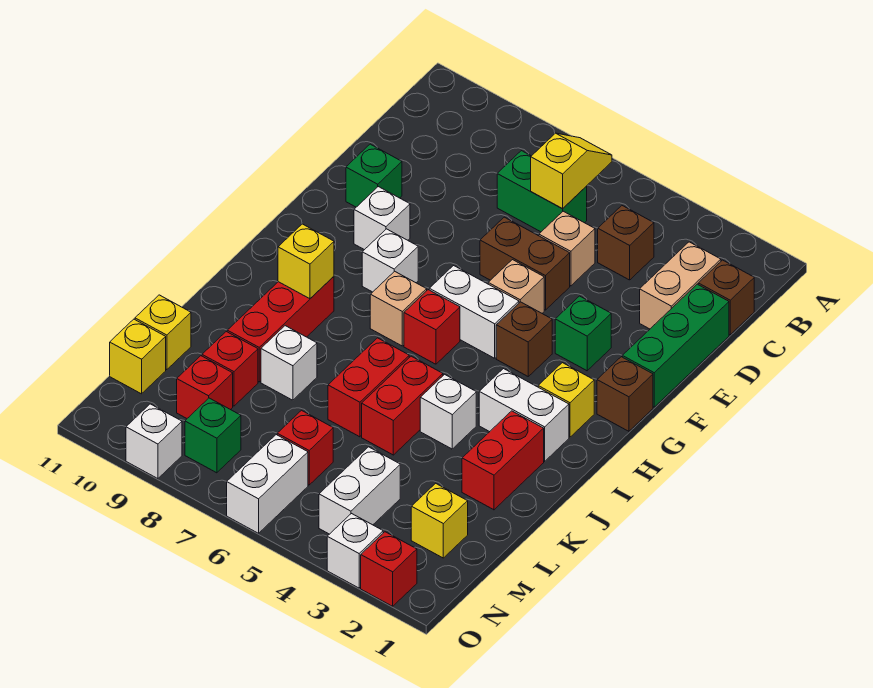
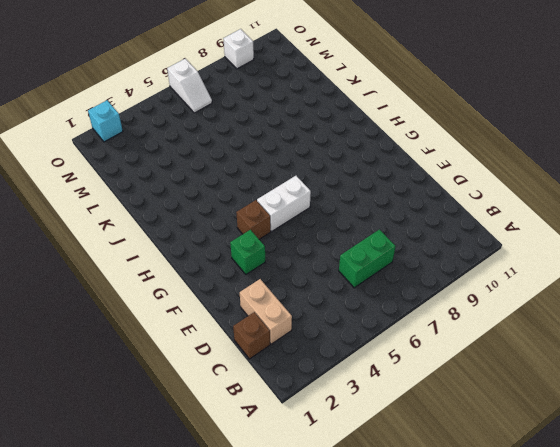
white slope N6:O6 level 1 top O -> white brick N6:O6 level 1
cyan brick O2 level 1 -> red brick O2 level 1
none -> brown brick C4 level 1
none -> green brick D1:F1 level 1
none -> tan brick D5 level 1
none -> brown brick E5:E6 level 1

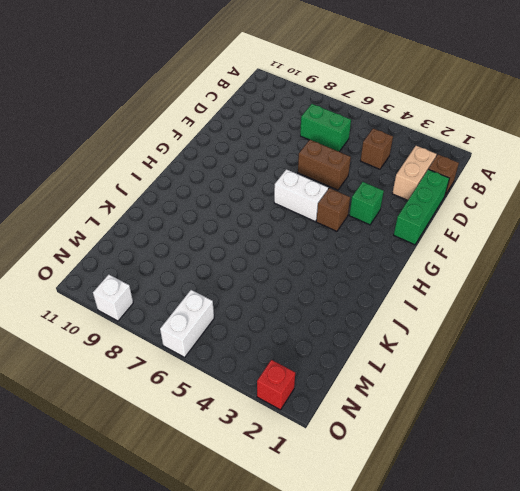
none -> tan brick D5 level 1
none -> green brick E10 level 1
none -> tan brick F5 level 1
none -> white brick F9 level 1

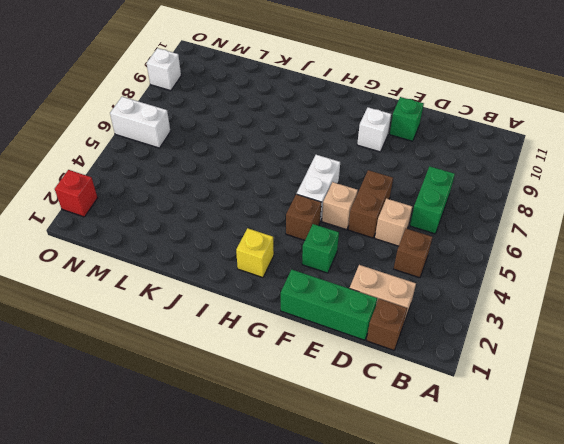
none -> brown brick G1 level 1
none -> white brick G8 level 1
none -> red brick H6 level 1
none -> tan brick H7 level 1

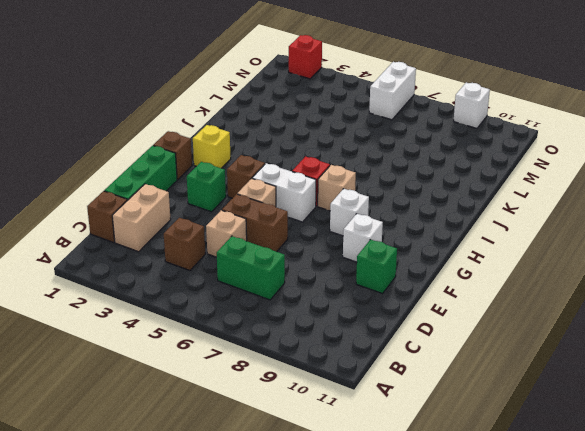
none -> white brick I2:I3 level 1
none -> red brick I9:K9 level 1
none -> red brick J2:K2 level 1
none -> white brick J4 level 1

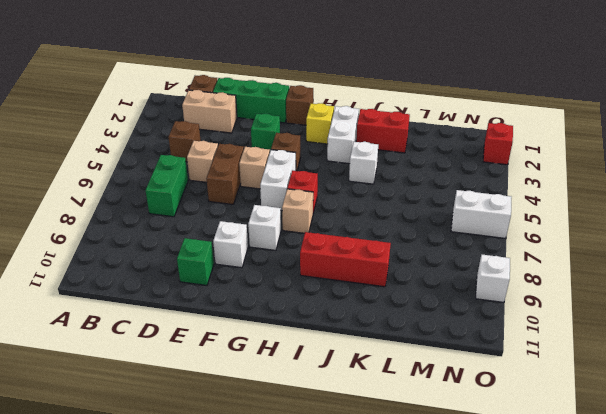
none -> red brick J5:K5 level 1
none -> red brick J6:K6 level 1
none -> white brick K8 level 1
none -> red brick L9 level 1

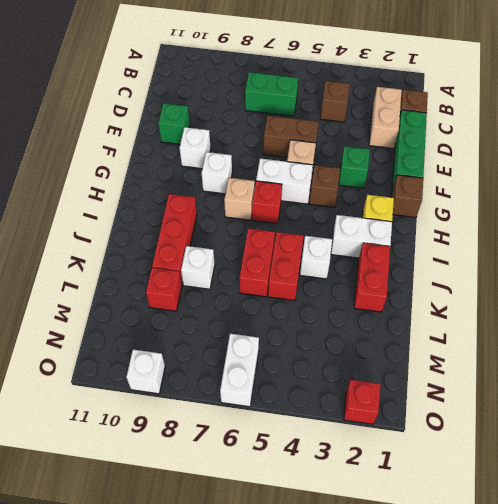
none -> tan brick D5 level 1
none -> yellow brick L11 level 1
none -> yellow brick M2 level 1
none -> white brick M4:N4 level 1

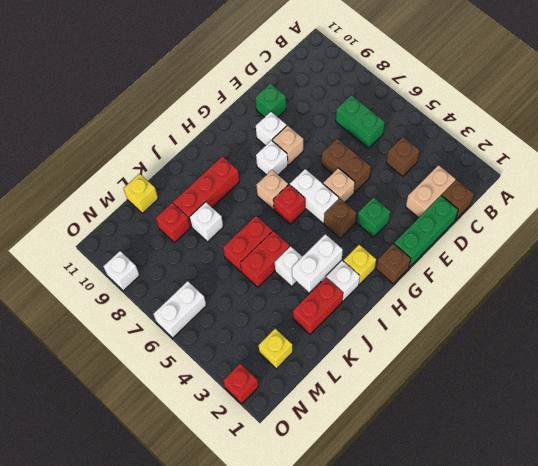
tan brick F8 level 1 -> tan brick D5 level 1
white brick I3:J3 level 2 -> white brick M4:N4 level 1
none -> red brick M6 level 1
none -> red brick M9 level 1
none -> yellow brick M11 level 1
none -> green brick N8 level 1

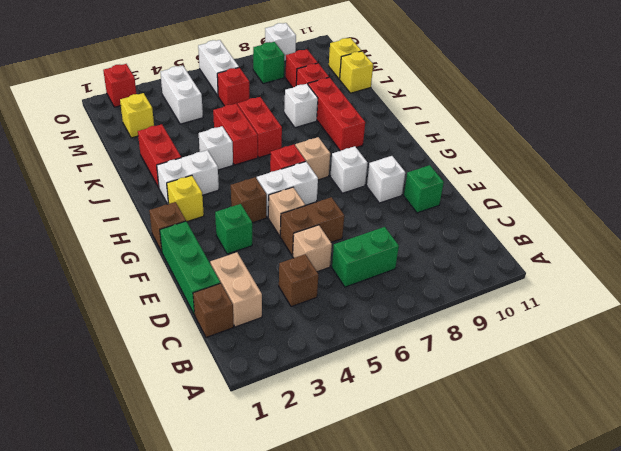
none -> white brick O3 level 1
none -> yellow slope B6:C6 level 2 top C
none -> yellow brick I9 level 2

